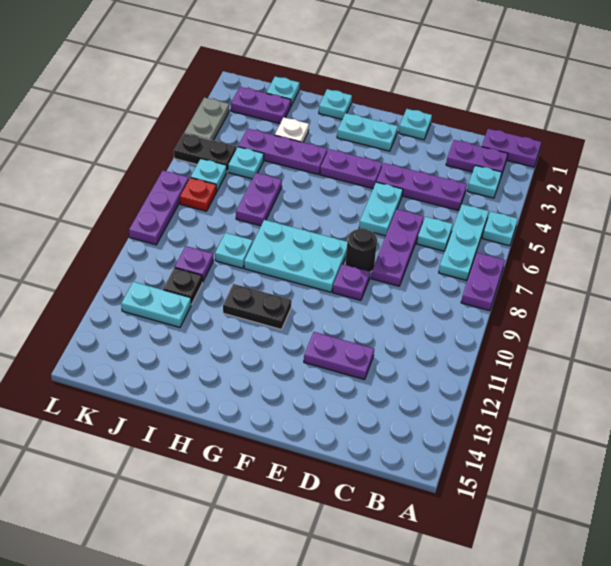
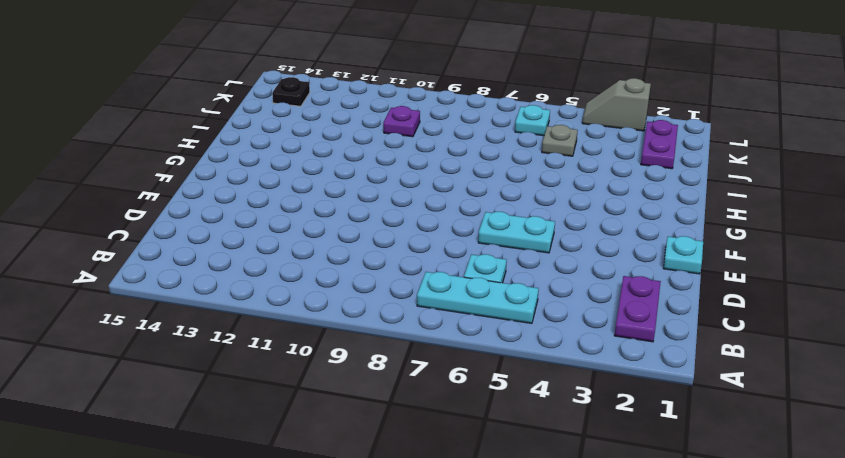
grey plate J5 level 1 -> cyan plate J5 level 1
black plate K14 level 1 -> black plate J11 level 1
grey slope L3:L4 level 1 top 3 -> grey plate L3:L4 level 1
none -> purple plate A1:B1 level 1
none -> cyan plate A5 level 1
none -> purple plate A7:A8 level 1
none -> cyan plate B3 level 1

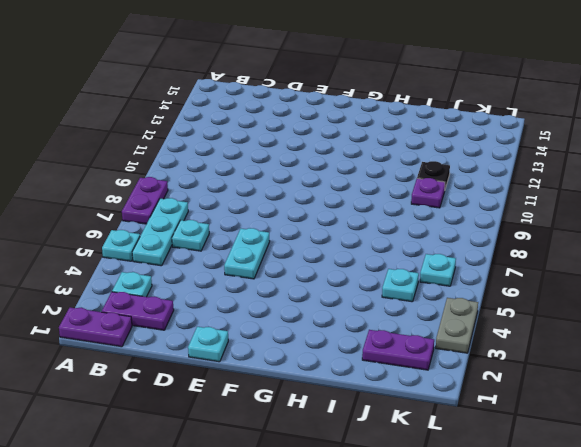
none -> purple plate C4:E4 level 1
none -> purple plate D6:D8 level 1
none -> purple plate D12:E12 level 1
none -> black round brick E8 level 1

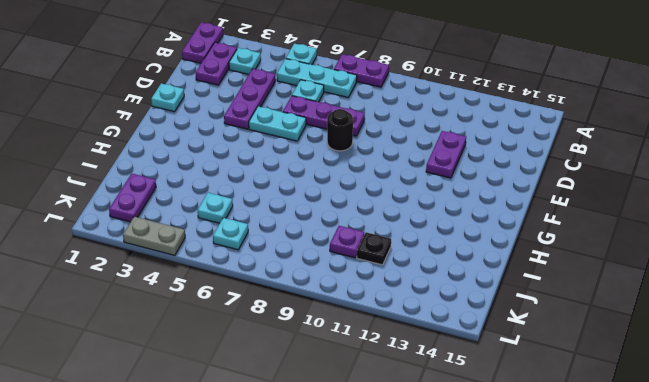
none -> purple plate E9 level 1
none -> cyan plate F2:G2 level 1
none -> purple plate F4:G4 level 1
none -> cyan plate F8:H9 level 1

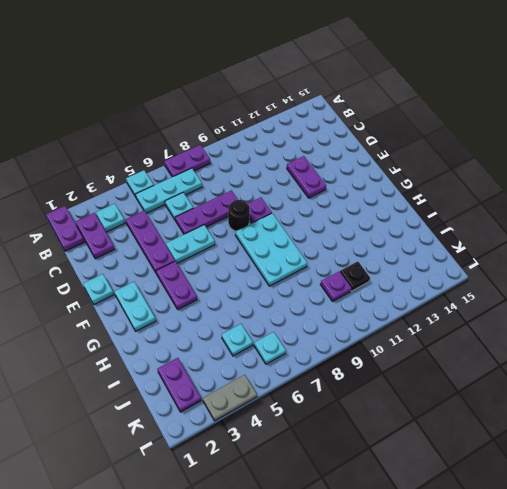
none -> black plate G11:H11 level 1
none -> cyan plate H1 level 1
none -> purple plate H4:J4 level 1
none -> white plate I3 level 1

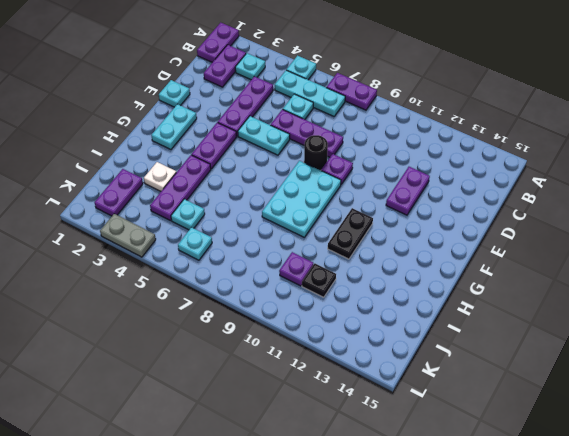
none -> cyan plate H1 level 1
none -> purple plate I6:I7 level 1
none -> cyan plate I9 level 1
none -> cyan plate J1 level 1

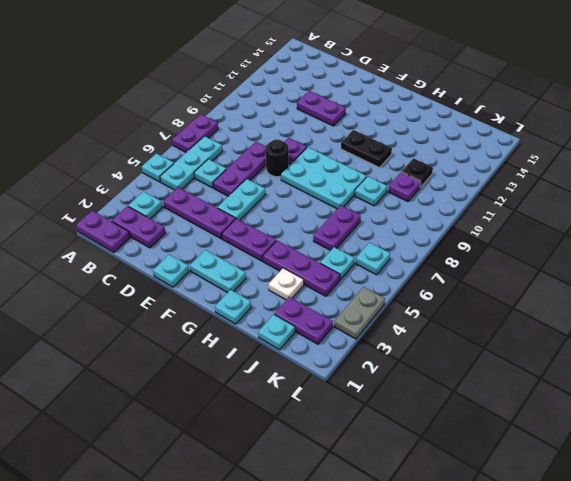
none -> cyan plate J12:K12 level 1
none -> black plate K5:L5 level 1
none -> red plate K7 level 1
none -> purple plate L7:L9 level 1

